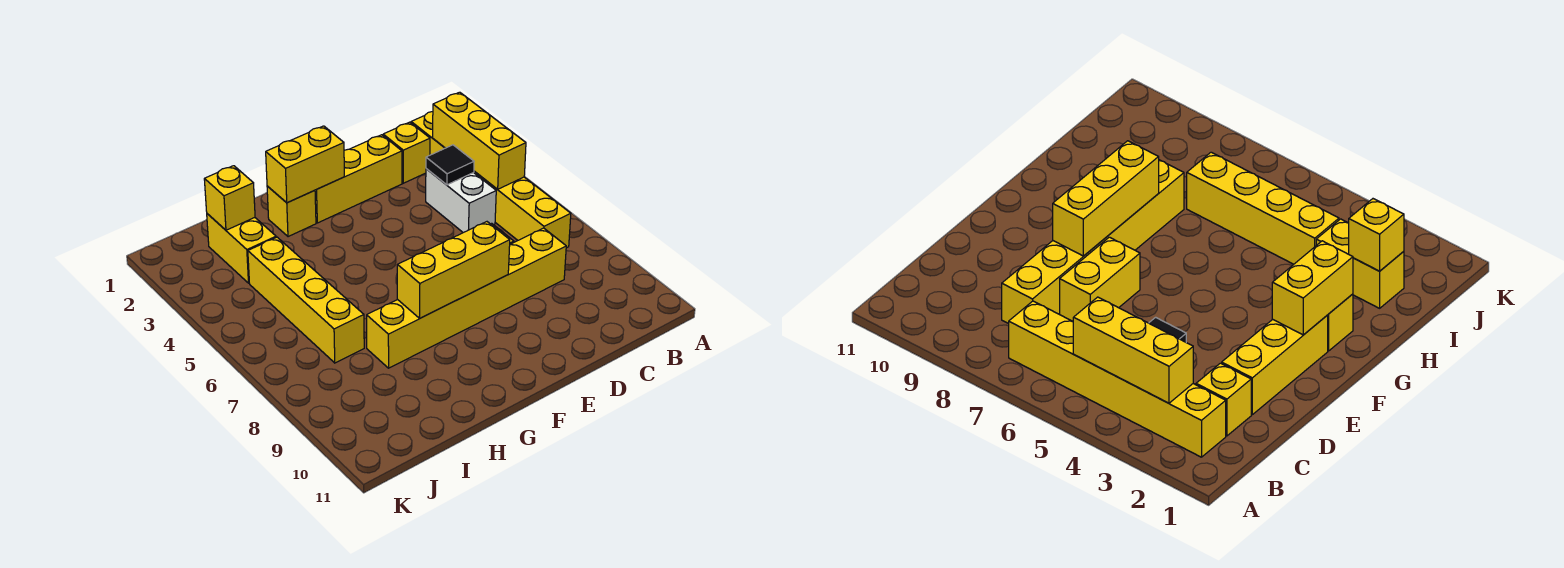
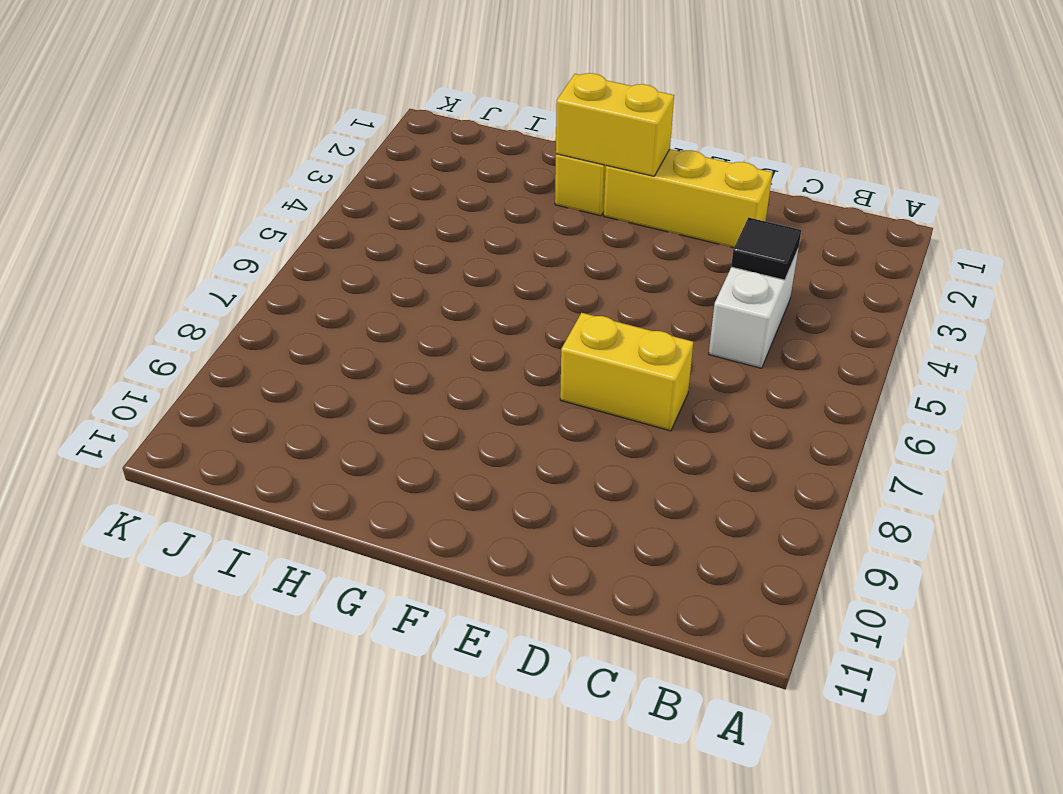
none -> yellow brick B2:B7 level 1
none -> yellow brick C2 level 1
none -> yellow brick C8:H8 level 1

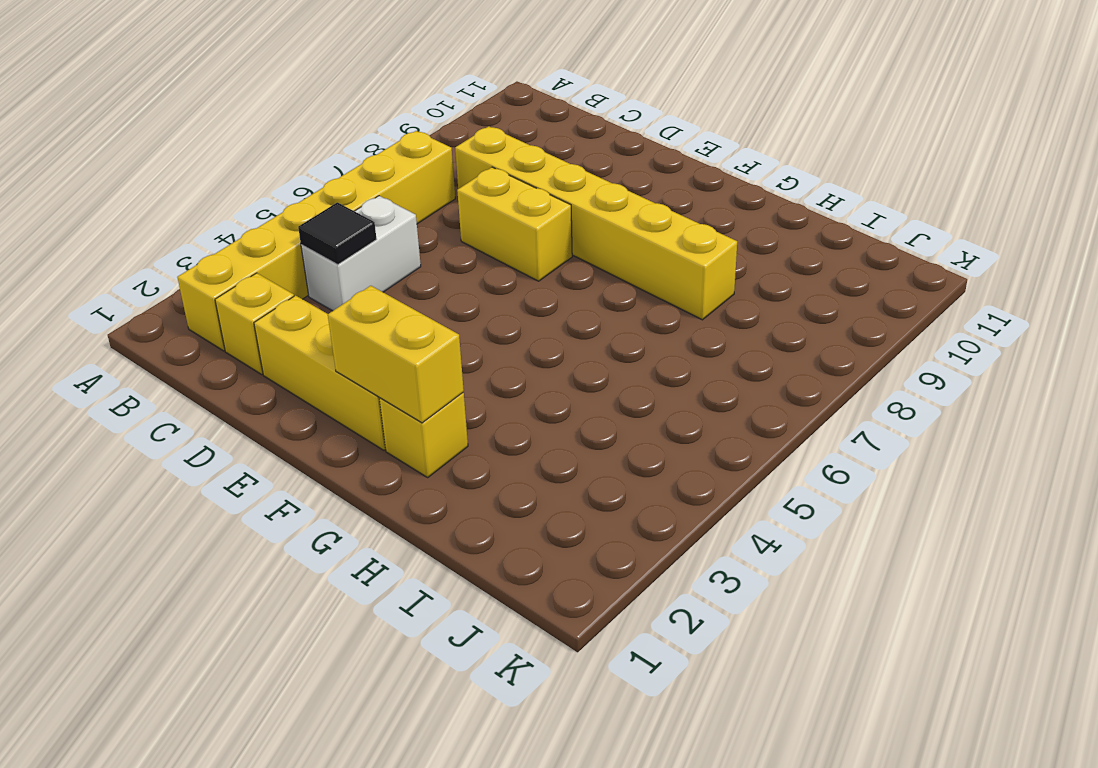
none -> yellow brick I2:I3 level 1
none -> yellow brick I4:I7 level 1
none -> yellow brick B3:B5 level 2

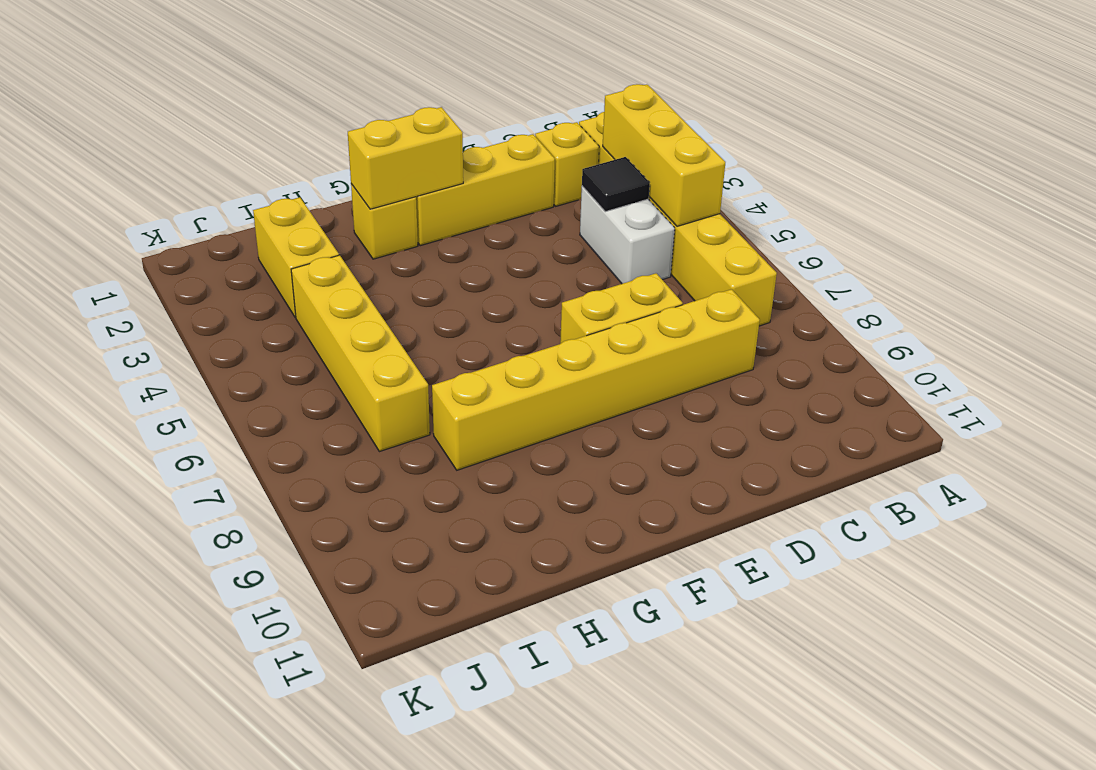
none -> yellow brick E8:G8 level 2
none -> yellow brick I2 level 2

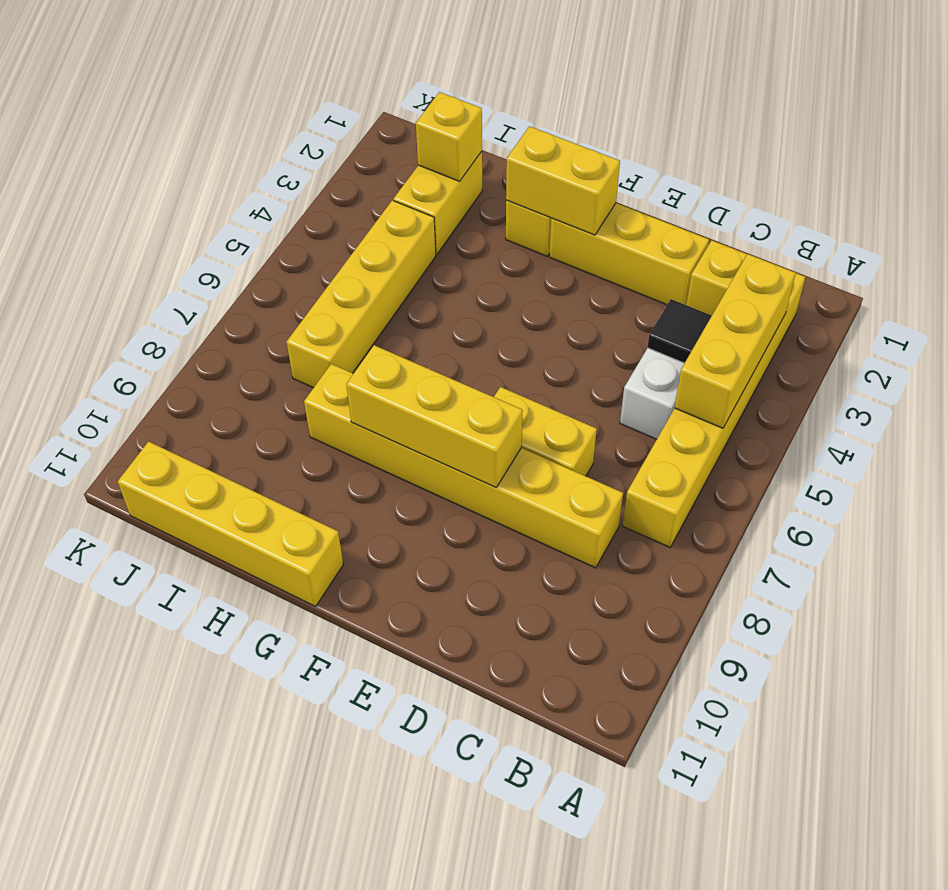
yellow brick G11:J11 level 1 -> none

